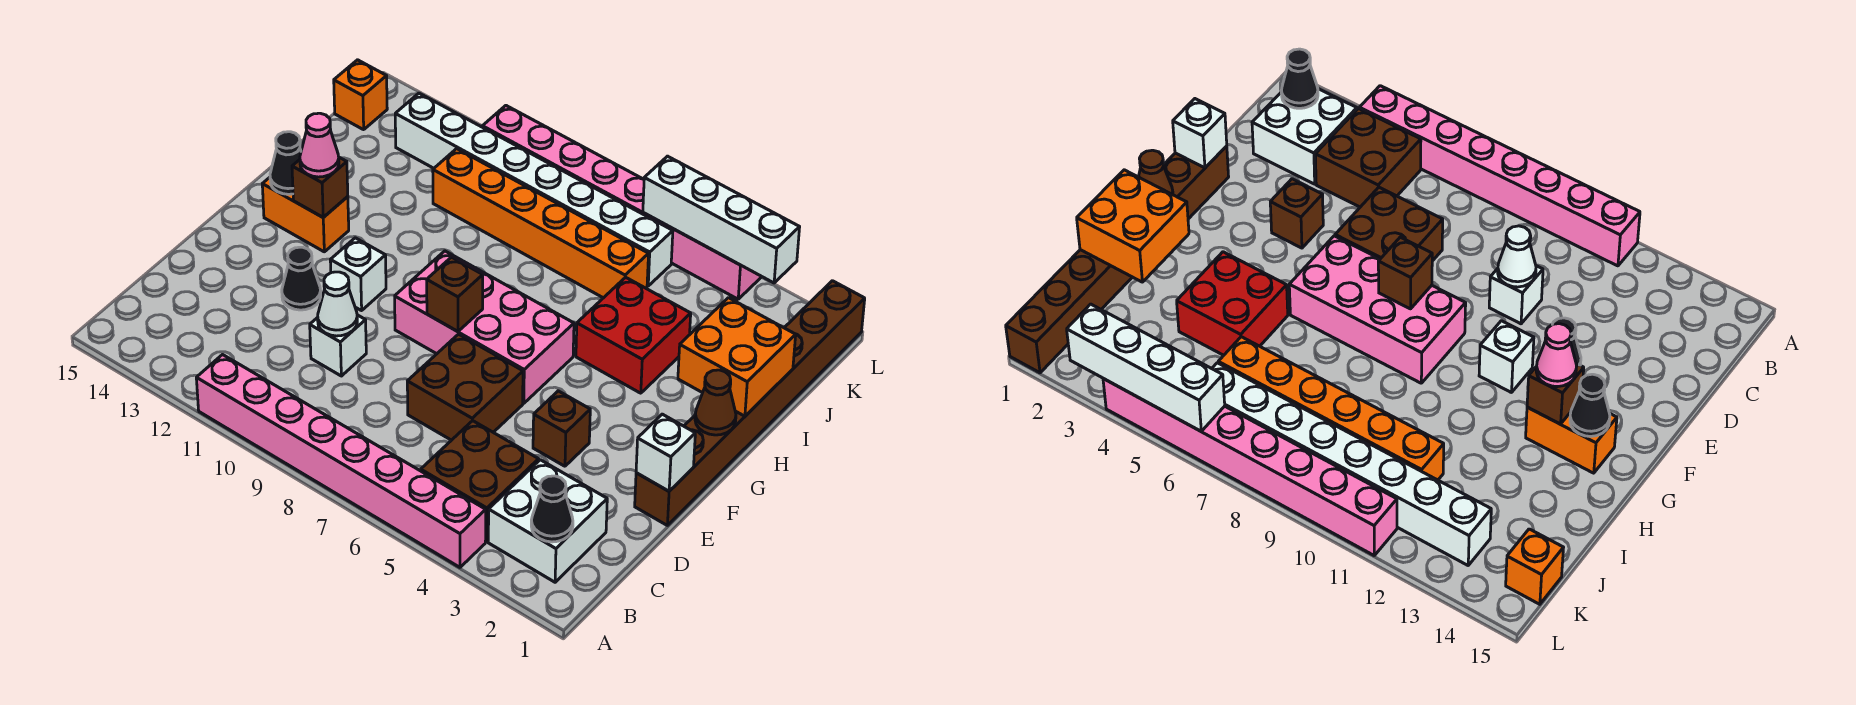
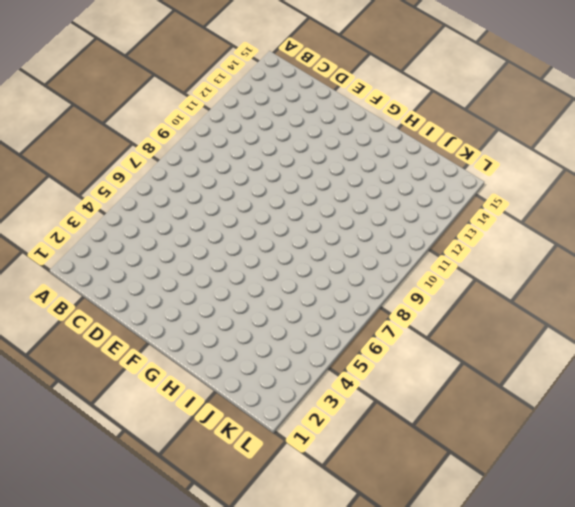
none -> pink brick A4:A11 level 1
none -> white brick B2:C3 level 1
none -> brown brick B4:C5 level 1

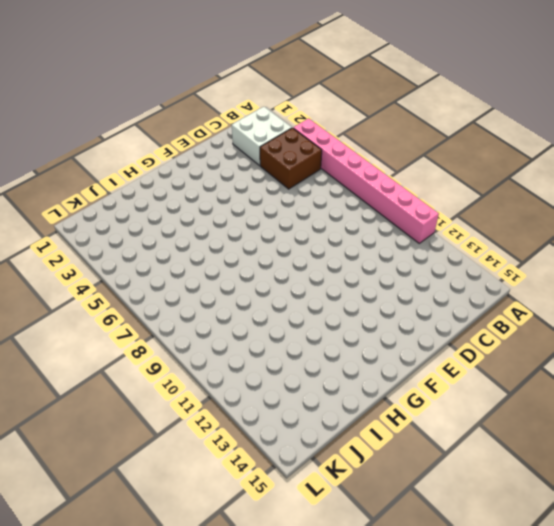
none -> brown brick D6:E7 level 1
none -> white brick D10 level 1
none -> brown brick E1:L1 level 1

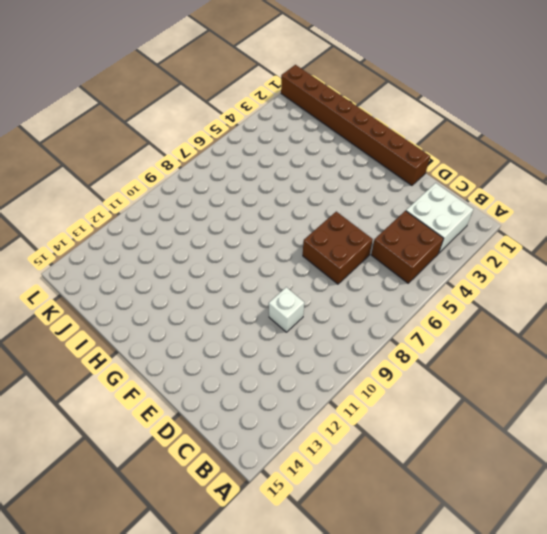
none -> pink brick A4:A11 level 1
none -> brown brick E4 level 1
none -> black cone E12 level 1

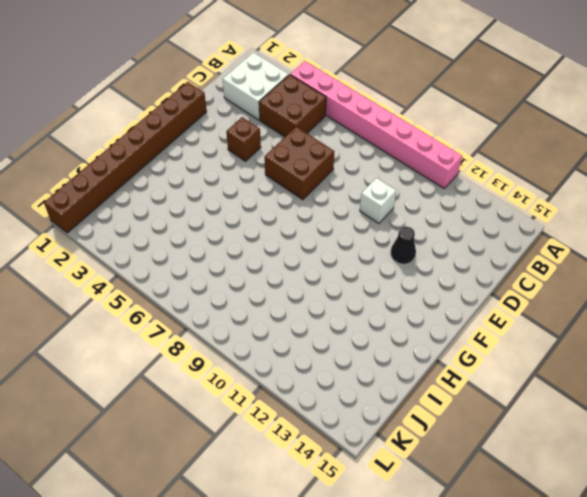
none -> pink brick F6:G9 level 1
none -> white brick F11 level 1
none -> orange brick G13:G14 level 1

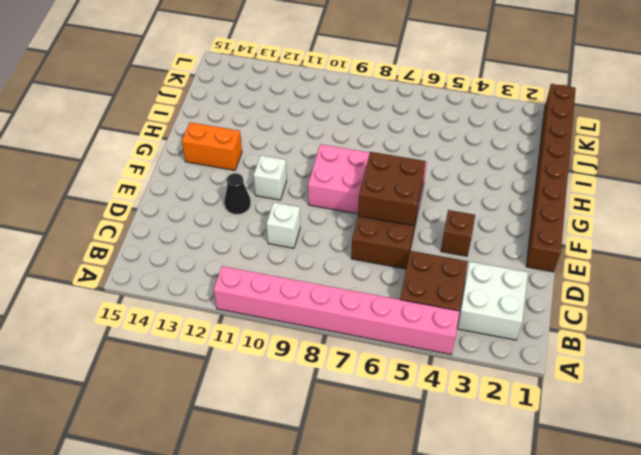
brown brick E6:F7 level 2 -> none
none -> red brick H4:I5 level 1
none -> orange brick J6:J11 level 1
none -> white brick K6:K13 level 1

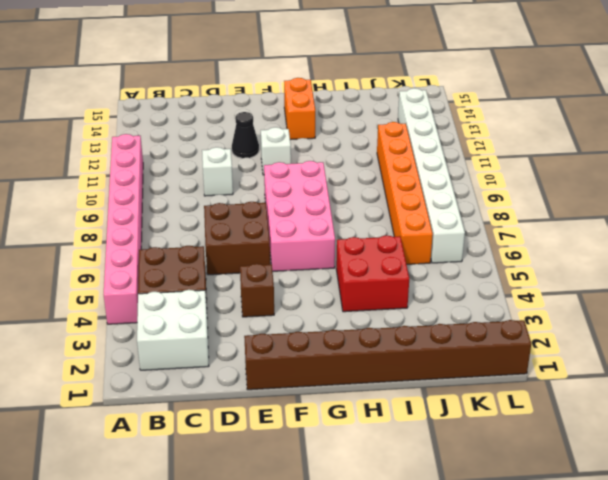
none -> orange brick K15 level 1
none -> pink brick L4:L11 level 1
none -> black cone B2 level 2

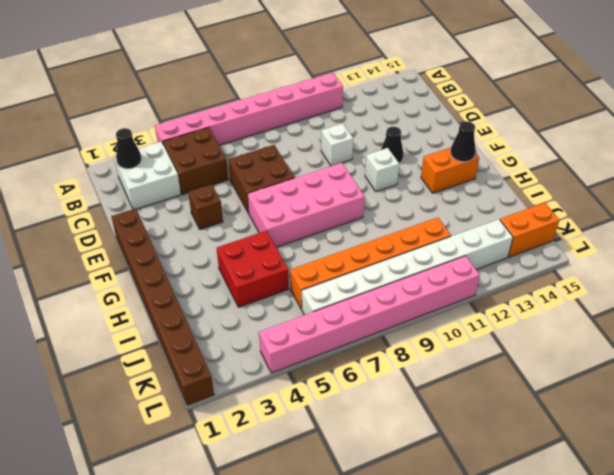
orange brick K14:K15 level 1 -> orange brick K15 level 1
none -> white cone D10 level 2
none -> white brick E1 level 2
none -> brown brick F8 level 2

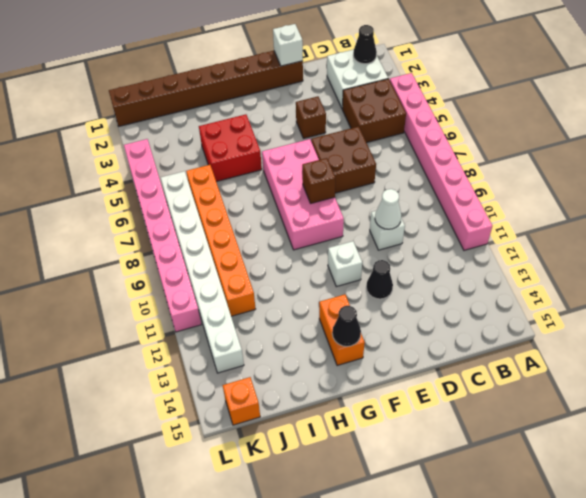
none -> brown cone G1 level 2
none -> brown brick G13 level 2
none -> orange brick H1:I2 level 2

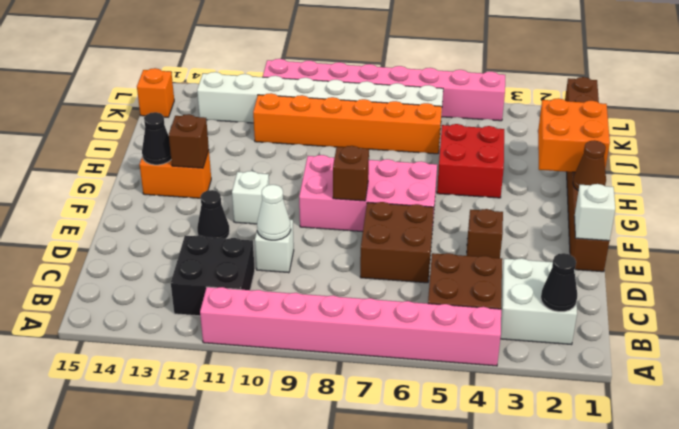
black brick B11:C12 level 1 -> none
none -> white brick L3:L6 level 2
none -> pink cone G13 level 3

